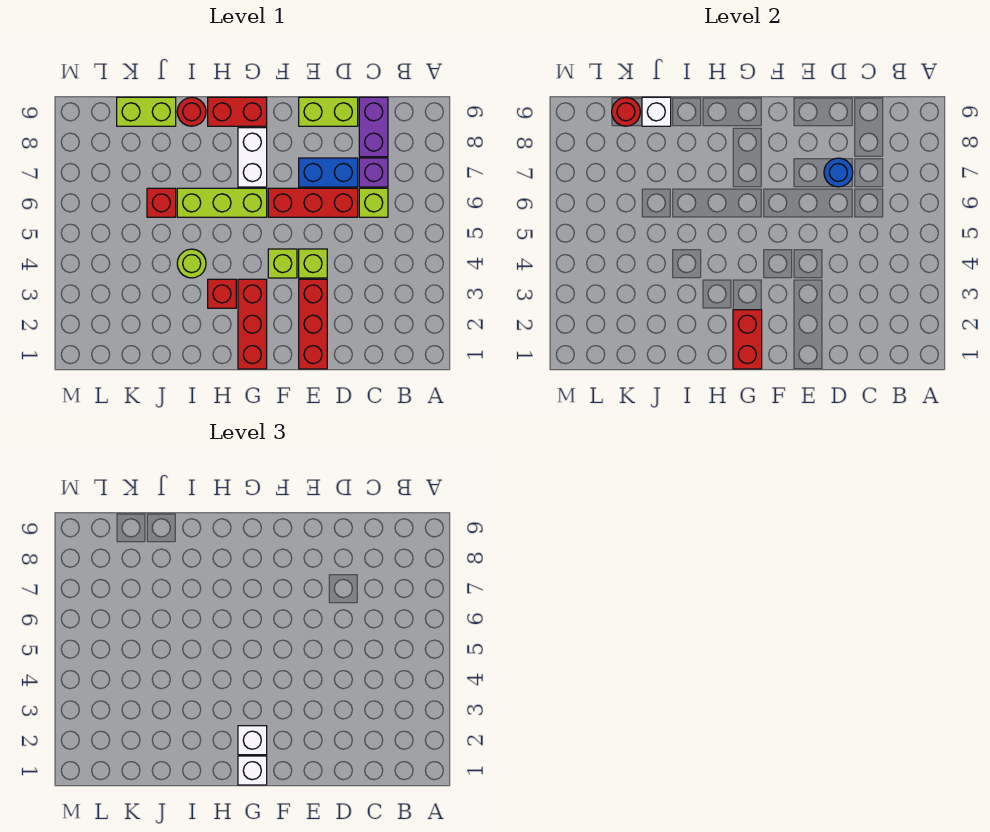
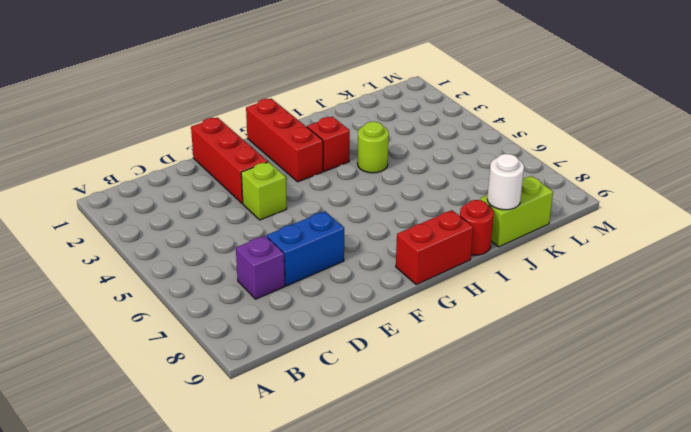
white round brick J9 level 2 -> white brick J9 level 2
none -> lime brick C6 level 1
none -> purple brick C8:C9 level 1
none -> red brick D6:F6 level 1

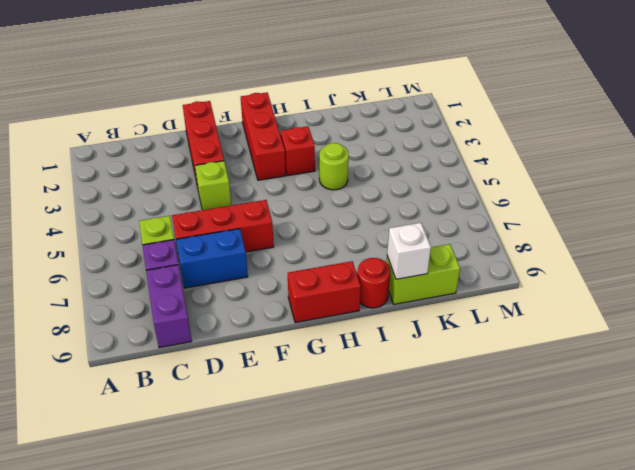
none -> lime brick D9:E9 level 1
none -> lime brick F4 level 1
none -> lime brick G6:I6 level 1

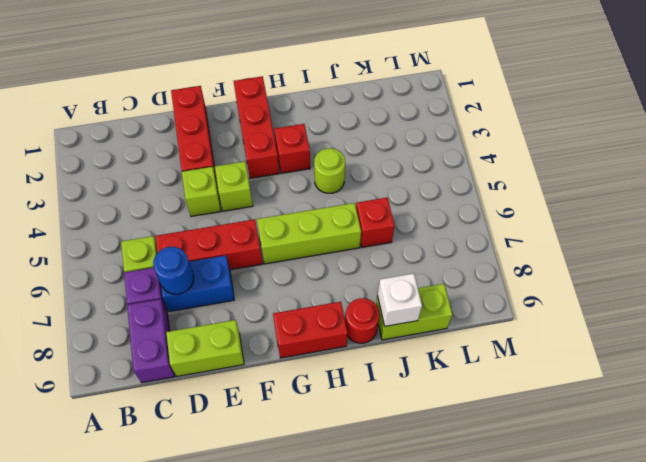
none -> white brick G7:G8 level 1
none -> red brick G1:G2 level 2
none -> red round brick K9 level 2

